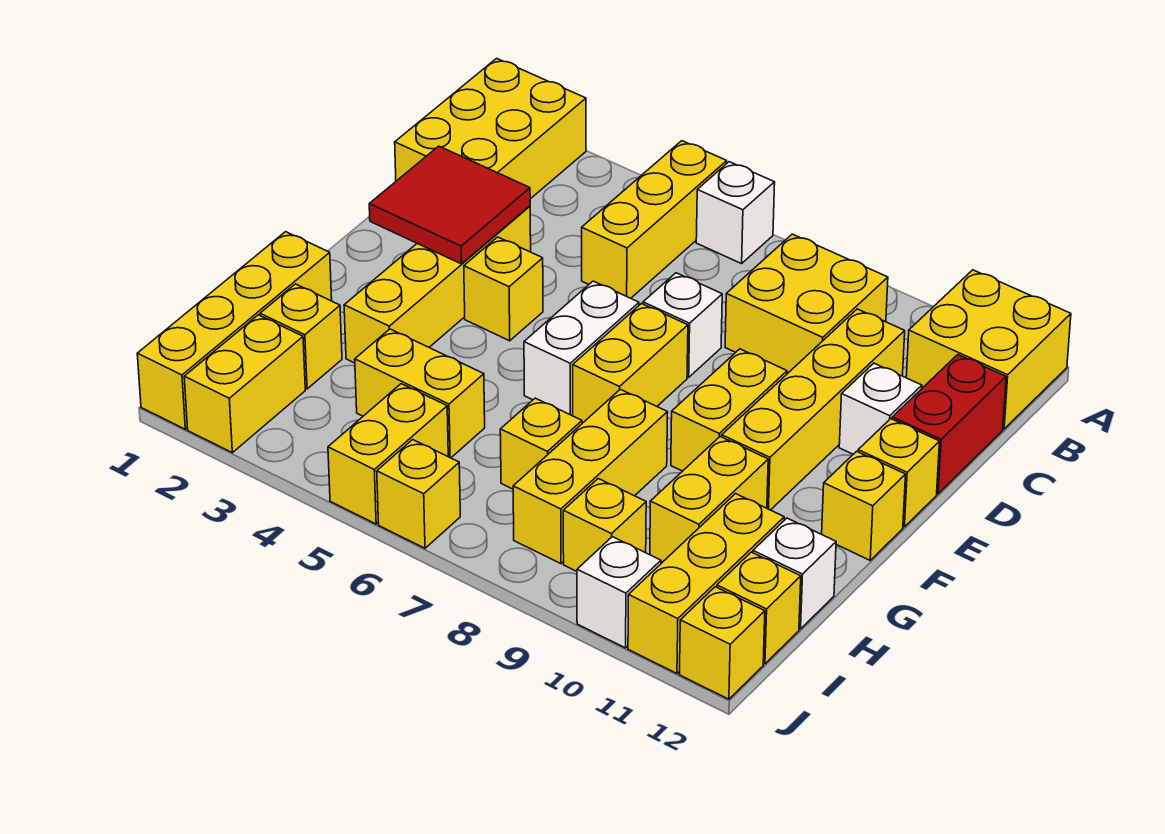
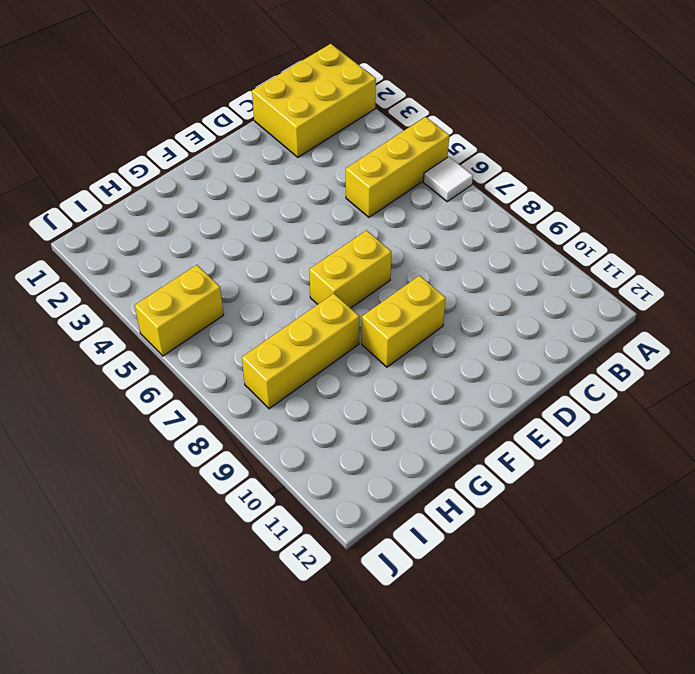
white tile A6 level 1 -> white brick A6 level 1
none -> yellow brick A11:B12 level 1
none -> yellow brick B8:C9 level 1
none -> yellow brick C10:F10 level 1
none -> red brick C12:D12 level 1

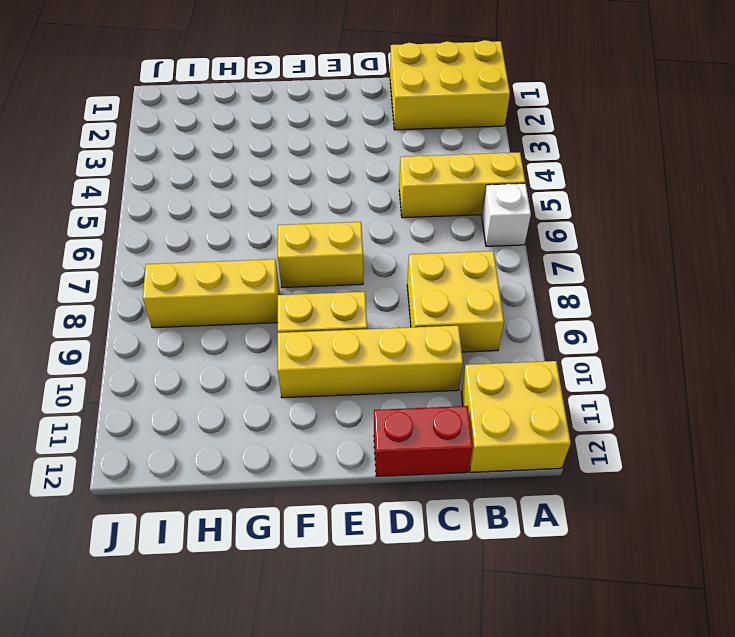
none -> yellow brick D3:G3 level 1
none -> white brick D7 level 1
none -> white brick D11 level 1
none -> yellow brick E4 level 1

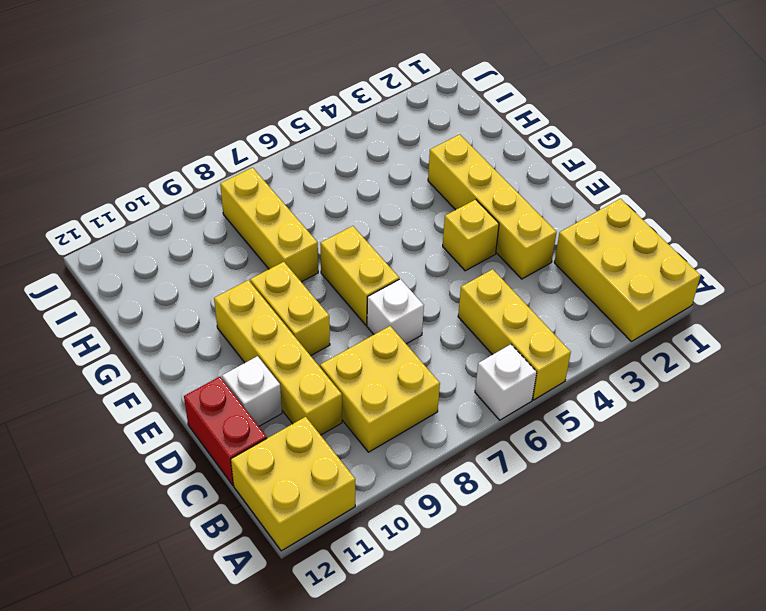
none -> white brick E6:F6 level 1
none -> yellow brick E12 level 1
none -> yellow brick F12 level 1
none -> yellow brick G1:J1 level 1

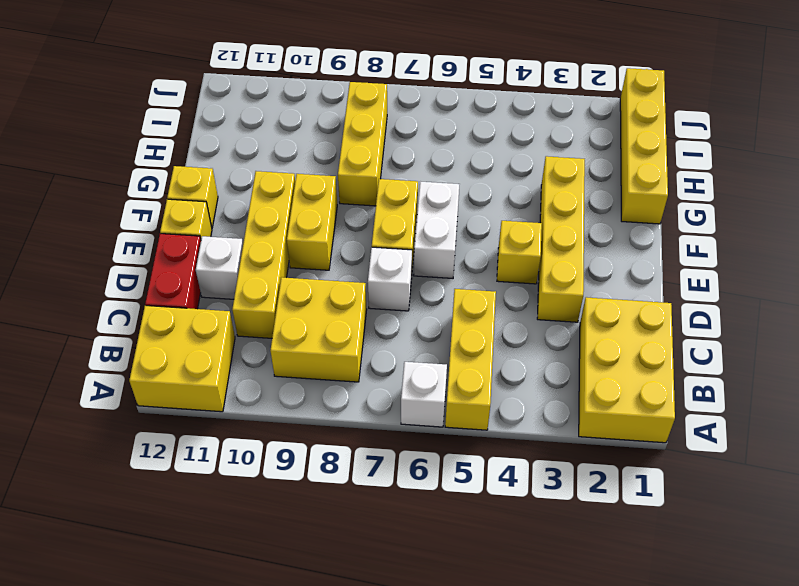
none -> yellow brick G10:H10 level 1
none -> yellow brick H2 level 1
none -> yellow brick H4:H5 level 1
none -> yellow brick H7 level 1

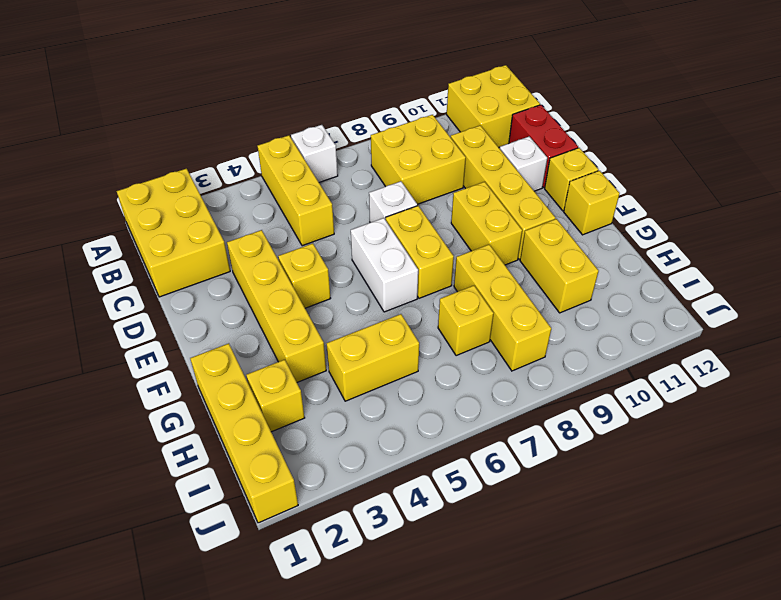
none -> yellow brick H11:J11 level 1
none -> white brick H12 level 1
none -> yellow brick I2:J2 level 1
none -> yellow brick I5:J5 level 1

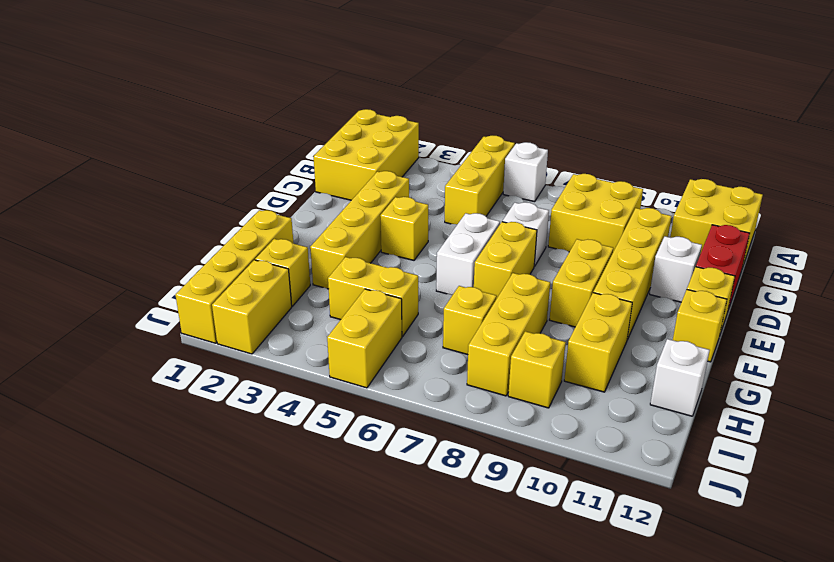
none -> yellow brick H11:J11 level 1
none -> yellow brick I12 level 1
none -> yellow brick J6 level 1
none -> white brick J10 level 1

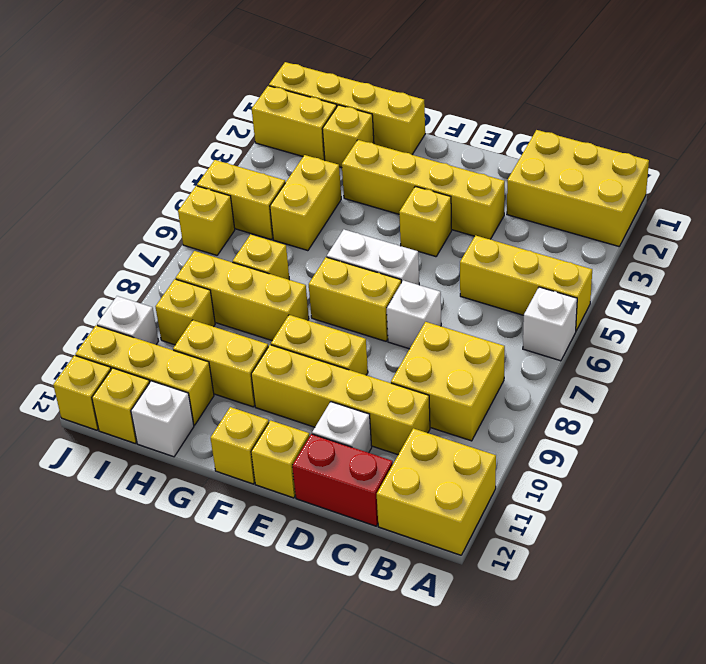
none -> red tile D2:E3 level 2

